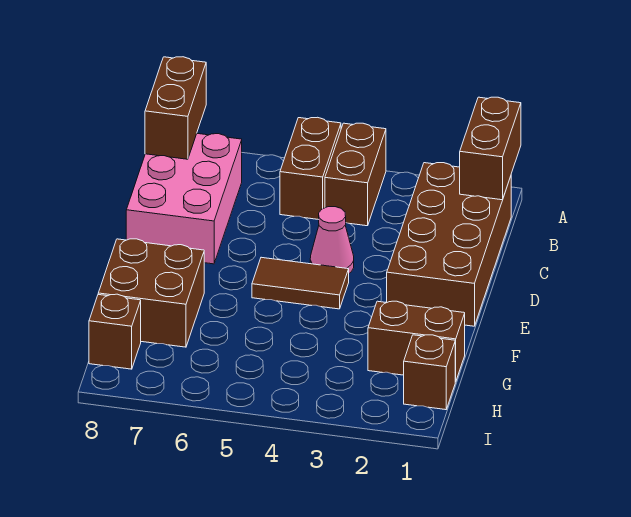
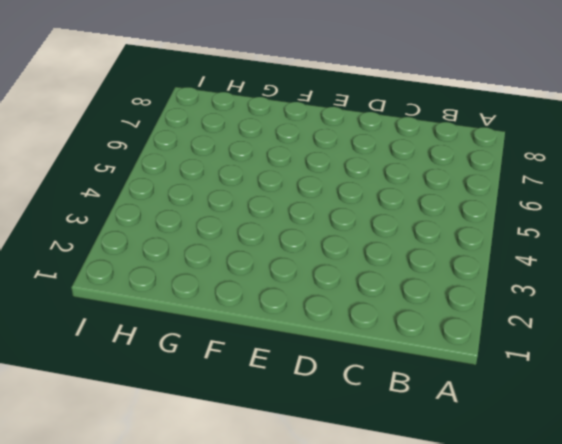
none -> brown brick A4:B4 level 1
none -> brown brick A5:B5 level 1
none -> brown brick B1:E2 level 1

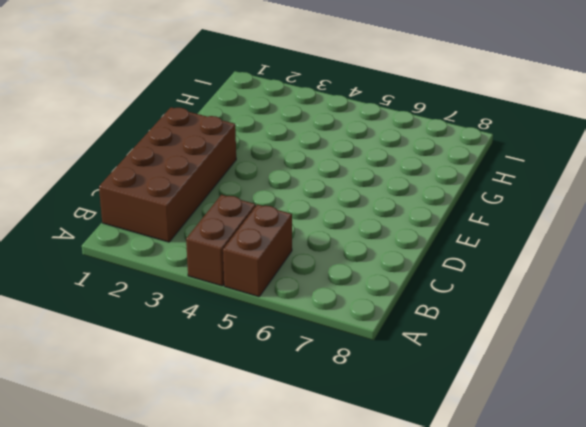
none -> pink brick B7:D8 level 1
none -> pink cone D4 level 1
none -> brown tile E4:E5 level 1

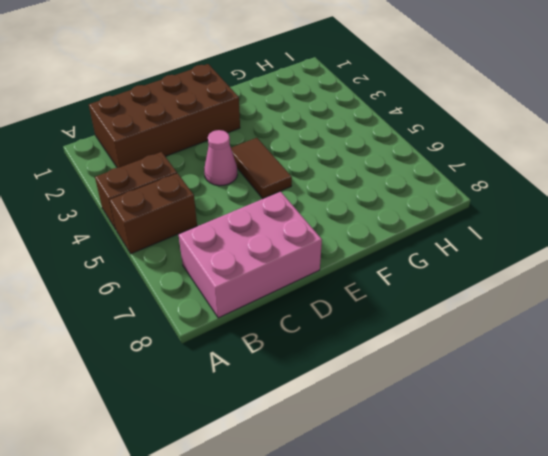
none -> brown brick F7:G8 level 1
none -> brown brick G1:G2 level 1
none -> brown brick H1 level 1

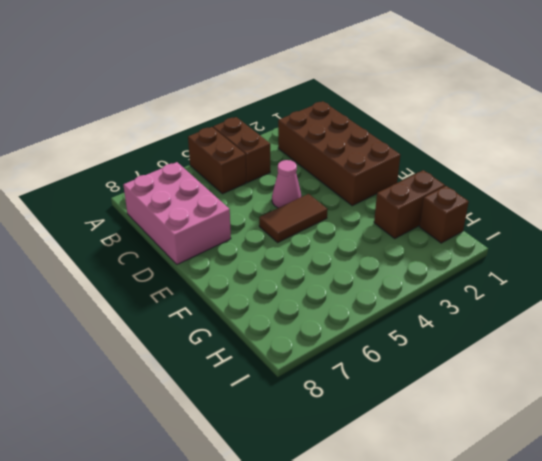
none -> brown brick F7:G8 level 1
none -> brown brick H8 level 1
none -> brown brick A1:B1 level 2

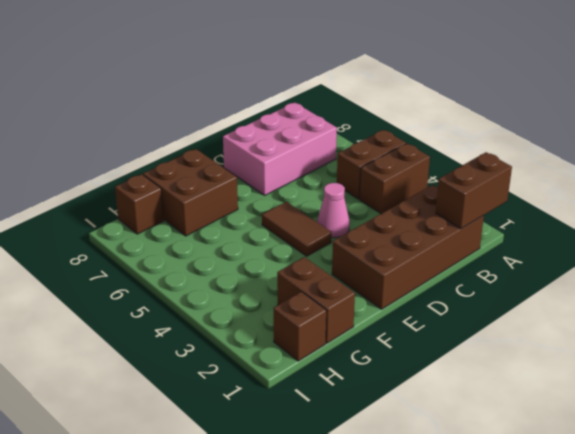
none -> brown brick A8:B8 level 2

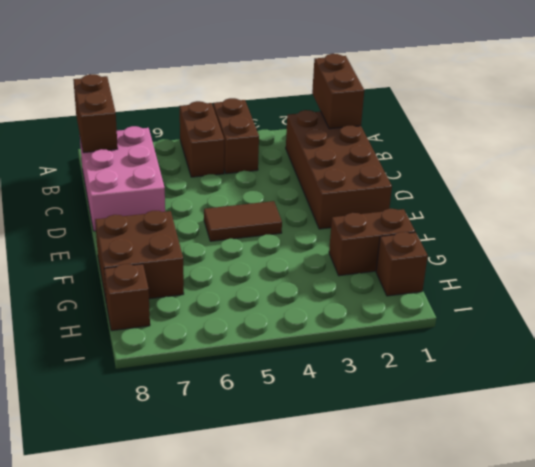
none -> pink cone D4 level 1

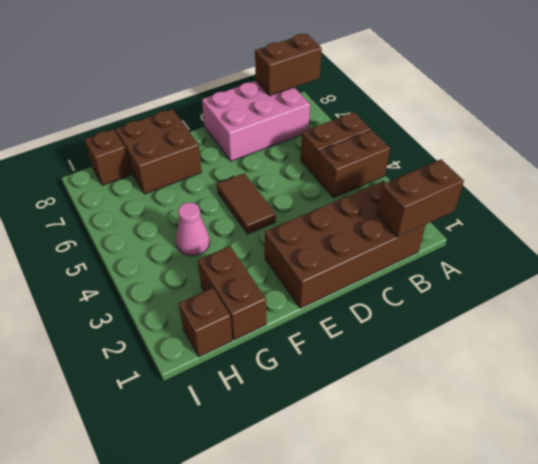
pink cone G4 level 1 -> pink cone D4 level 1

